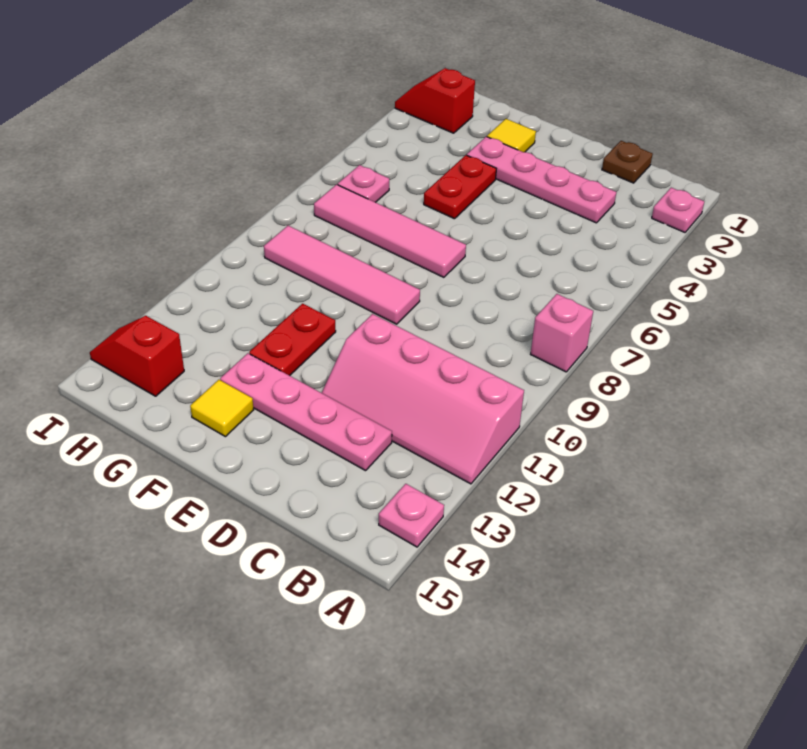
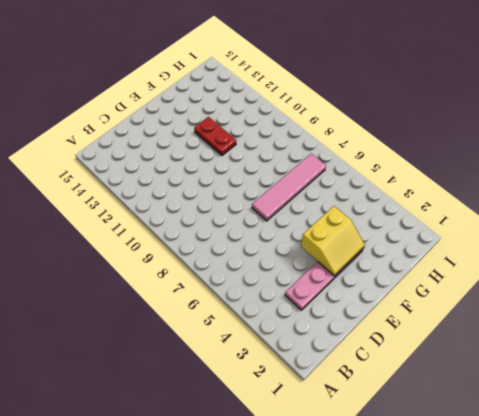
yellow slope E3:F4 level 2 top 4 -> none
none -> pink plate A2 level 1
none -> pink brick A8 level 1
none -> pink slope A11:D12 level 1 top 11

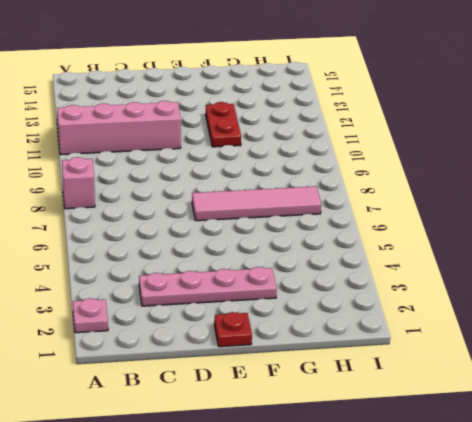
red plate E1 level 1 -> none
none -> pink plate A14 level 1
none -> brown plate C1 level 1
none -> pink plate C13:F13 level 1

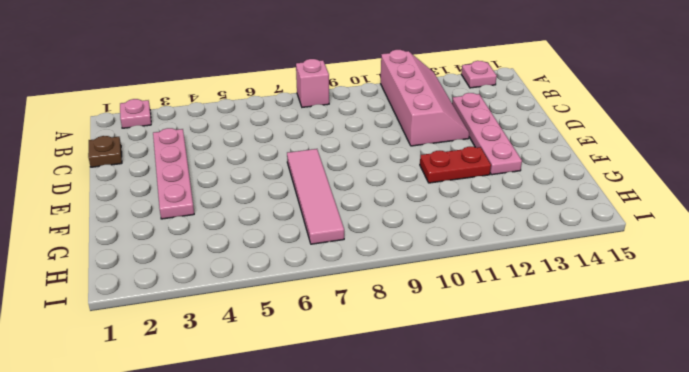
none -> pink tile E9:H9 level 1
none -> yellow tile F2 level 1
none -> red plate F4:F5 level 1

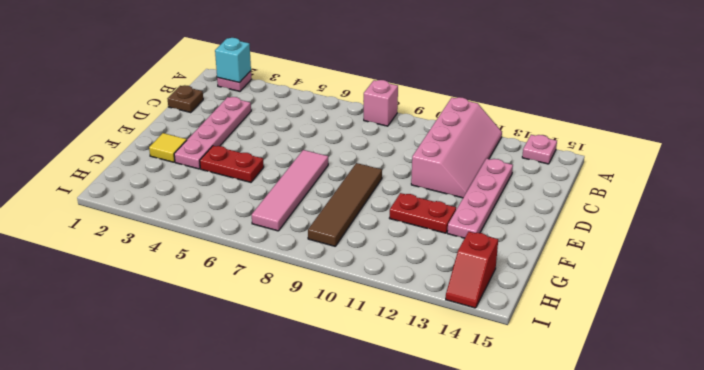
cyan brick A2 level 2 -> none
brown tile E9:H9 level 1 -> pink tile E9:H9 level 1
none -> yellow tile F14 level 1
none -> red slope H2:I2 level 1 top H
none -> pink plate H6 level 1

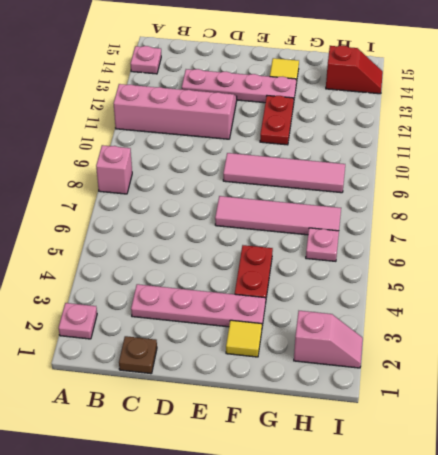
pink slope H2:I2 level 1 top H -> red slope H2:I2 level 1 top H

